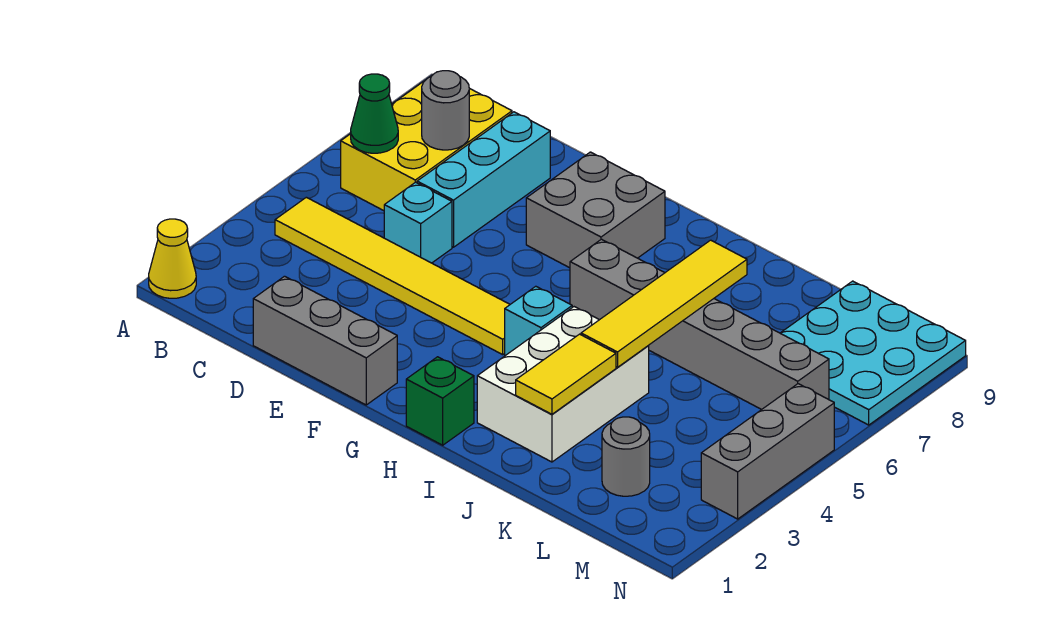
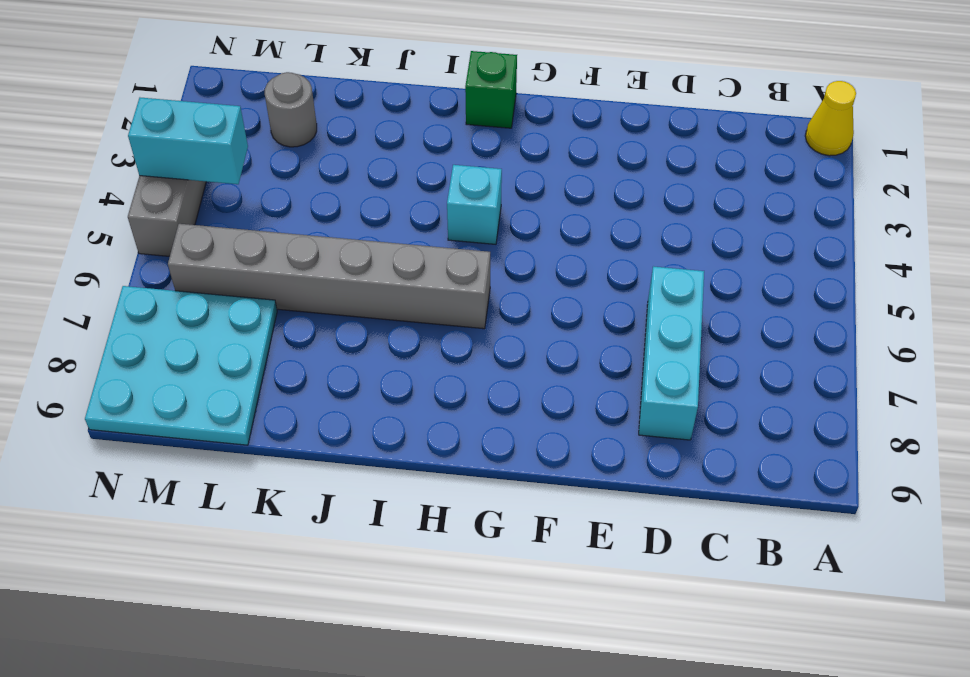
cyan brick M4:N4 level 2 -> none
none -> yellow tile B4:G4 level 1
none -> yellow brick B6:C8 level 1
none -> grey brick D1:F1 level 1

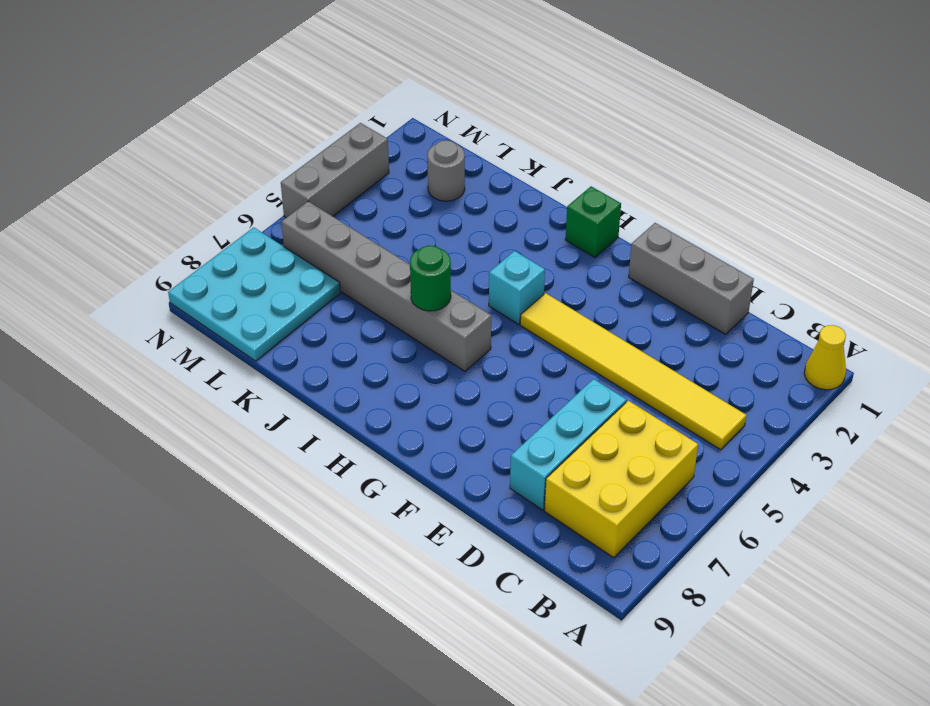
green round brick I6 level 2 -> none
none -> cyan brick D5 level 1
none -> grey brick F7:G8 level 1
none -> white brick I2:J4 level 1

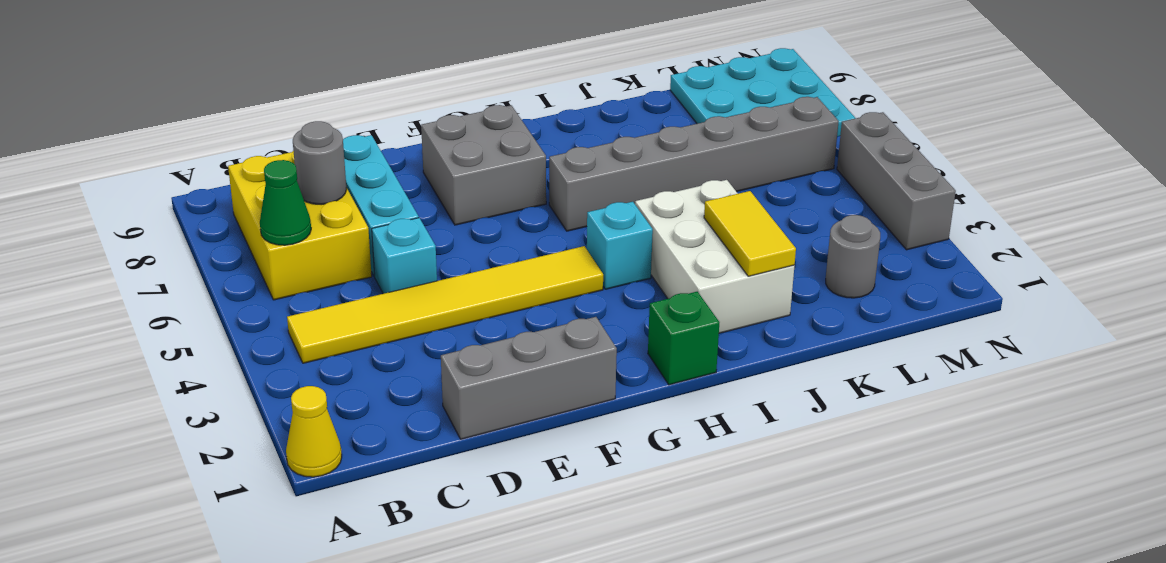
none -> yellow tile J4:J7 level 2

